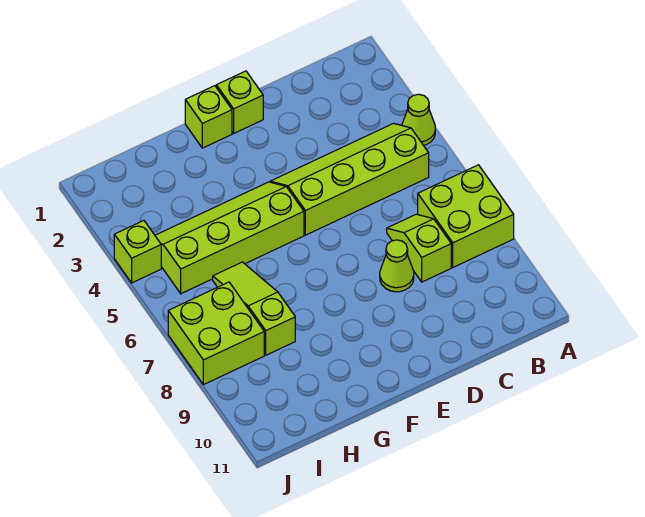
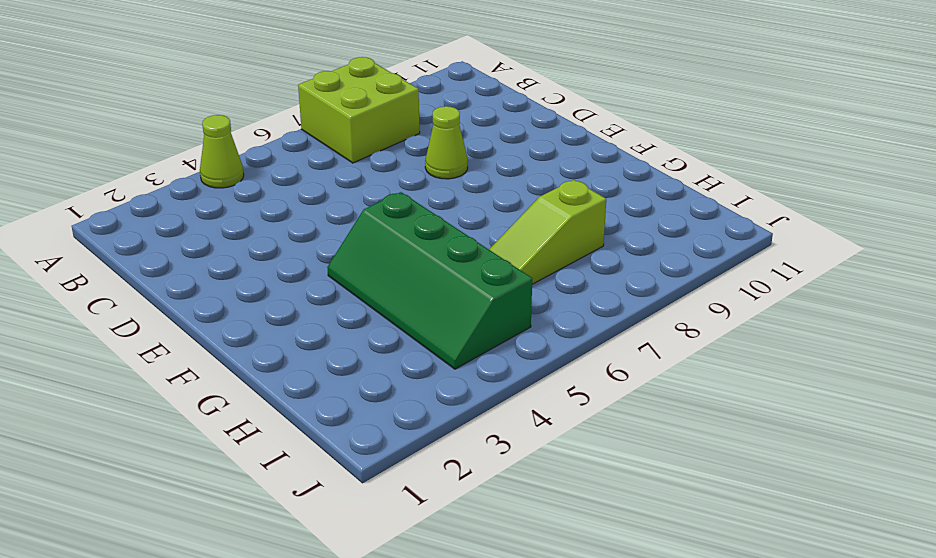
green slope F4:I5 level 1 top 5 -> lime slope F4:I5 level 1 top 5
none -> lime slope B4:E5 level 1 top 5
none -> lime slope C7:C8 level 1 top 8

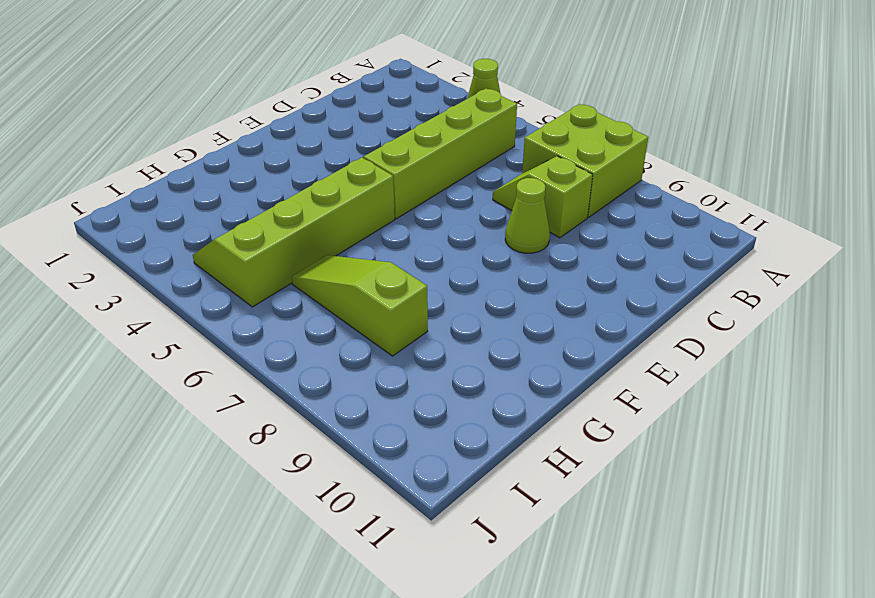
none -> lime brick E1 level 1
none -> lime brick F1 level 1

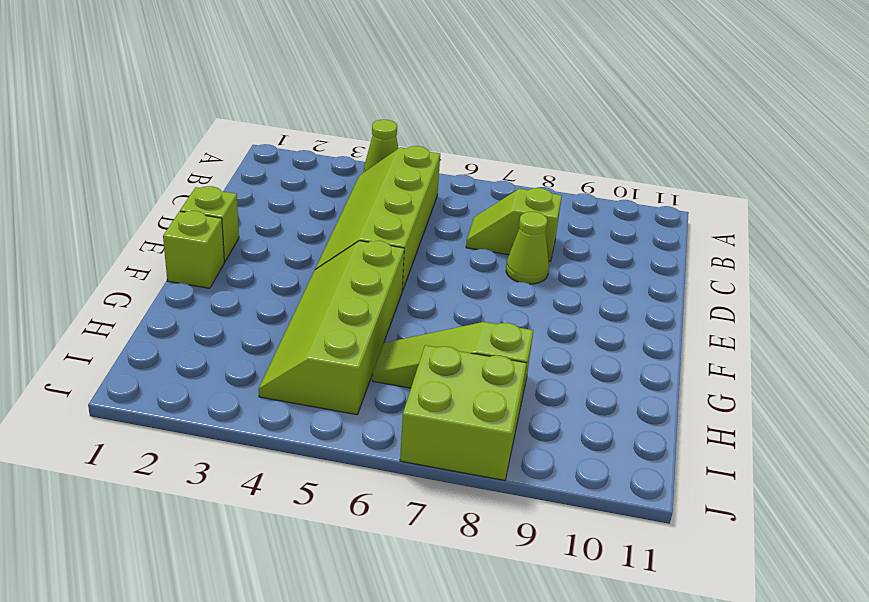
none -> lime brick A7:B8 level 1
none -> lime brick J4 level 1

